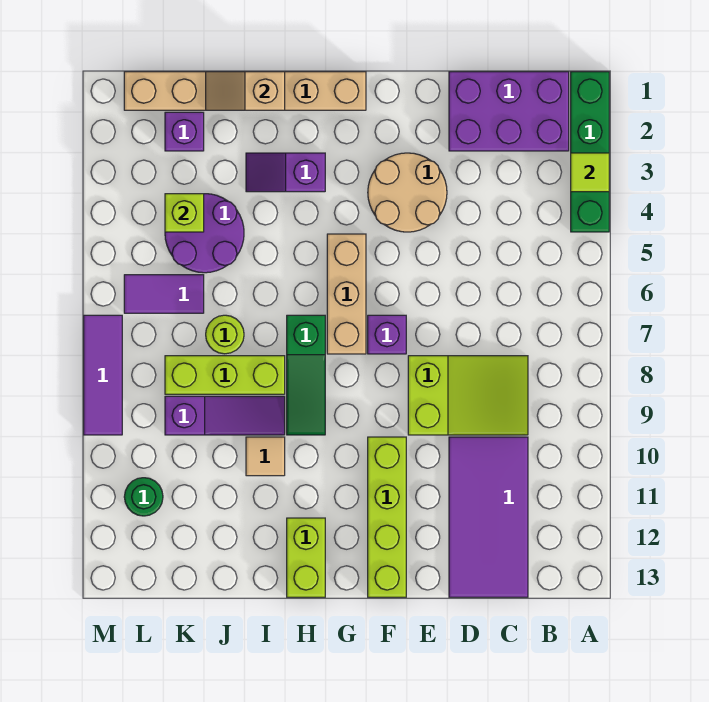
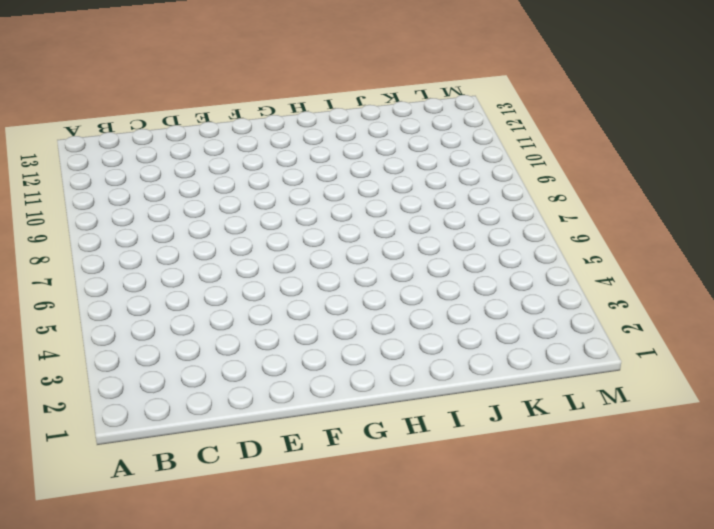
none -> green brick A1:A4 level 1
none -> purple brick B1:D2 level 1
none -> lime slope C8:E9 level 1 top E

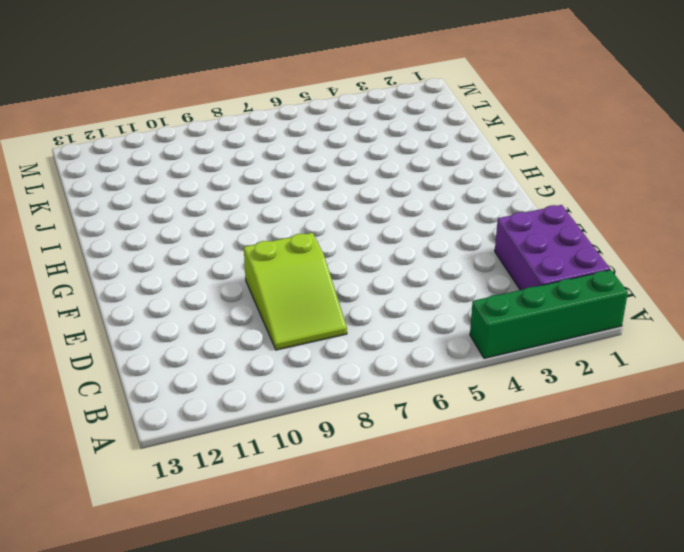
none -> purple tile C10:D13 level 1
none -> tan round brick E3:F4 level 1
none -> purple brick F7 level 1

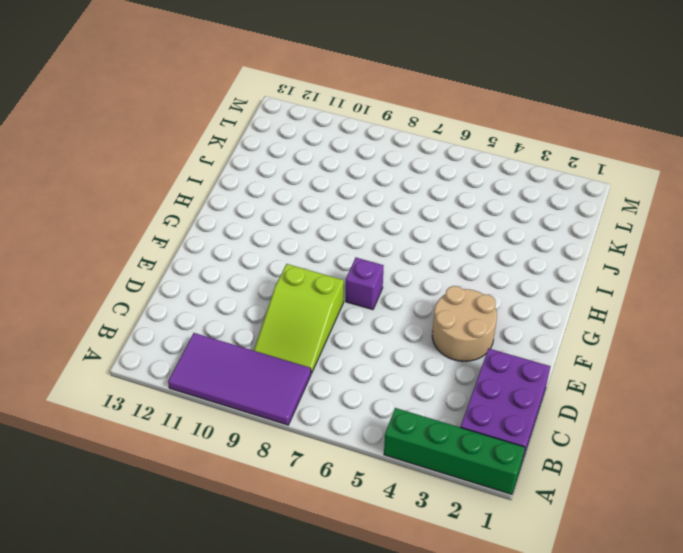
purple tile A8:B11 level 1 -> purple tile C10:D13 level 1
none -> lime brick F10:F13 level 1
none -> tan brick G1:L1 level 1
none -> tan brick G5:G7 level 1

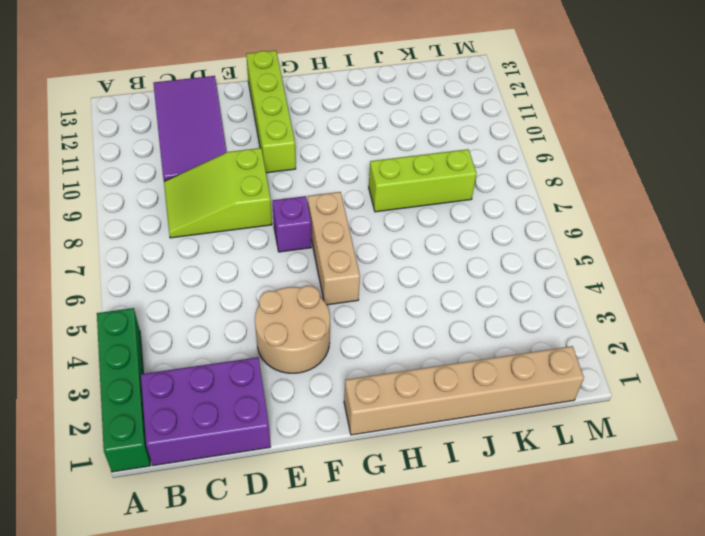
none -> purple slope H3:I3 level 1 top H
none -> green slope H7:H9 level 1 top 7
none -> lime brick H12:H13 level 1

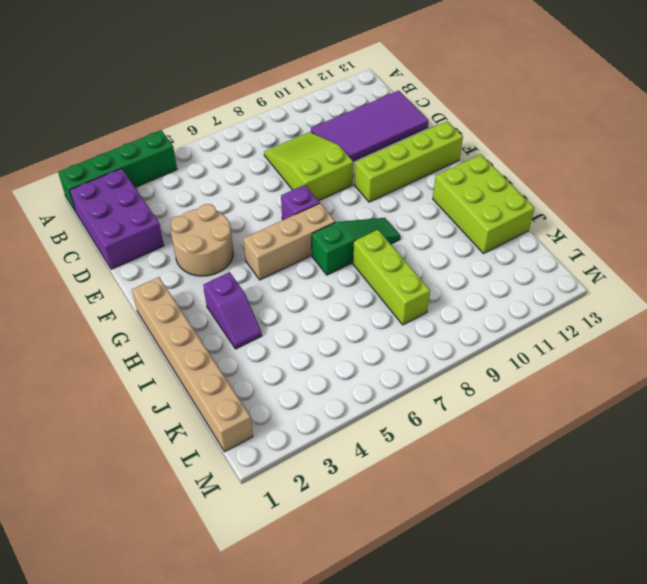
lime brick H12:J13 level 1 -> lime brick H12:H13 level 1
none -> purple slope I9:K9 level 1 top K
none -> tan tile I10 level 1
none -> purple round brick J4:K5 level 1

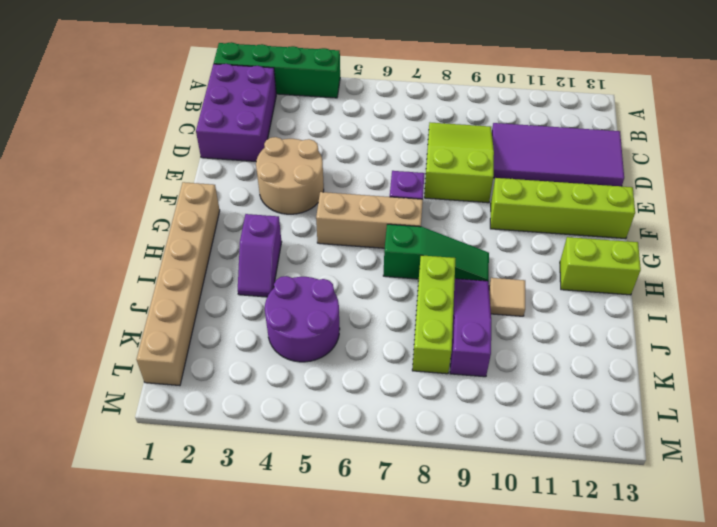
none -> lime round brick J7 level 1
none -> purple brick K2 level 1
none -> purple tile K6:L6 level 1

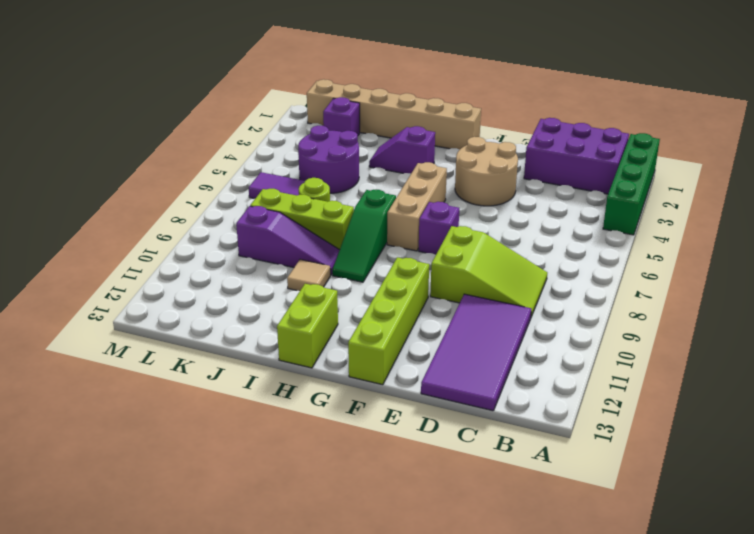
none -> green round brick L11 level 1
none -> purple tile M7:M9 level 1
none -> lime tile A3 level 2

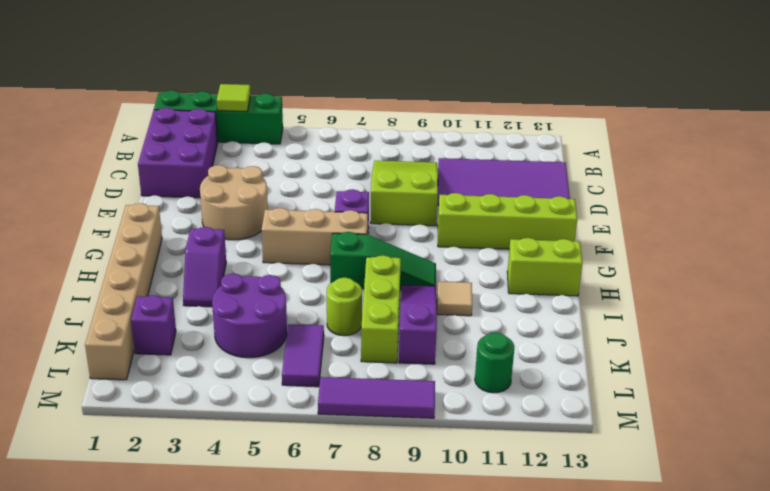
none -> tan slope I1:J1 level 2 top I
none -> lime brick K4 level 2

